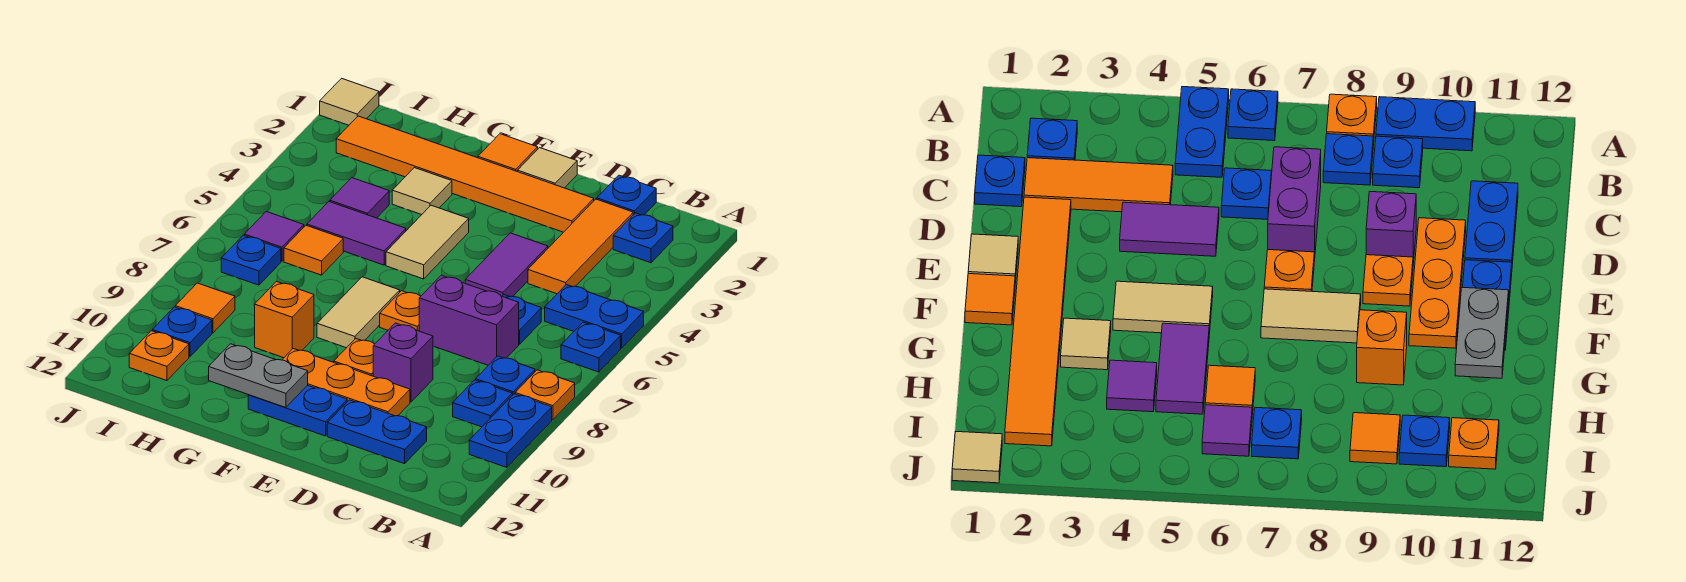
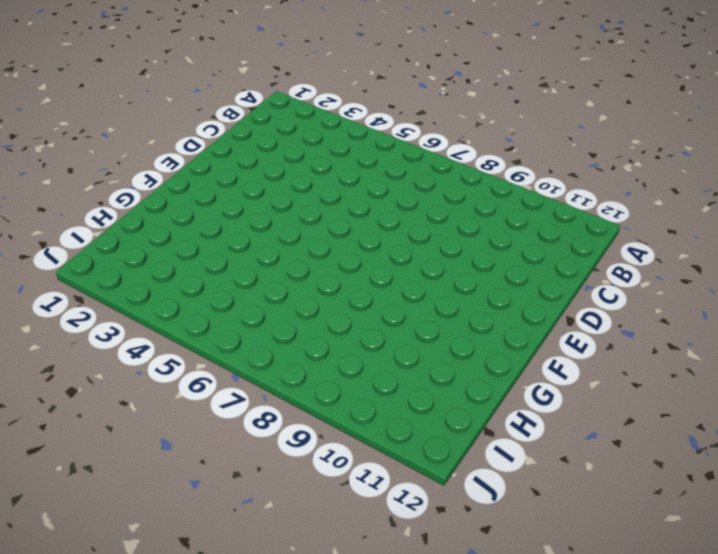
none -> blue plate A5:B5 level 1
none -> blue plate A6 level 1
none -> orange plate A8 level 1
none -> blue plate A9:A10 level 1

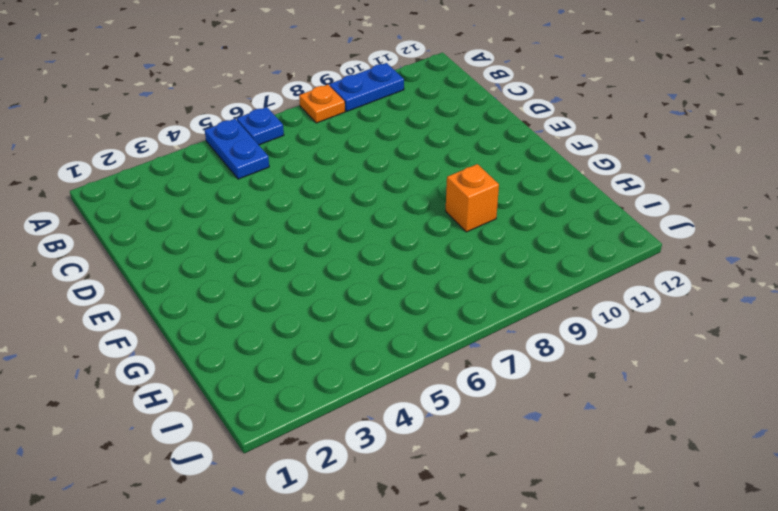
none -> blue plate B2 level 1
none -> blue plate B8 level 1
none -> blue plate B9 level 1
none -> blue plate C1 level 1

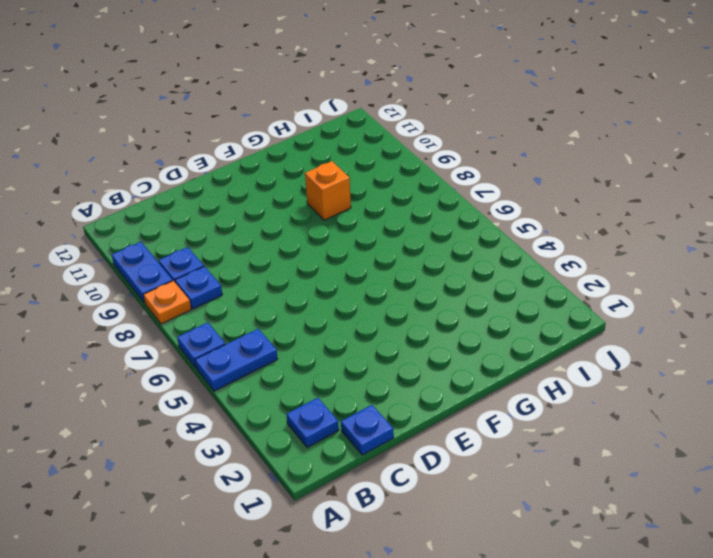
none -> orange tile C2:C4 level 1
none -> blue plate C6 level 1
none -> purple brick C7:D7 level 1
none -> blue plate C11:D11 level 1

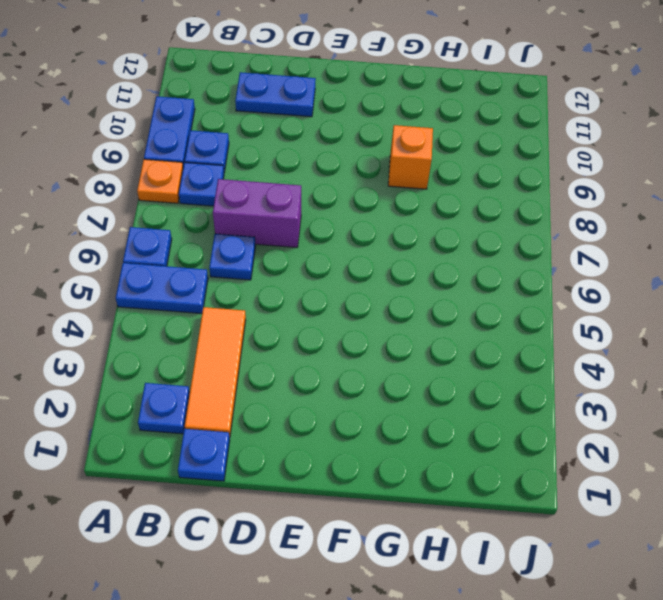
none -> orange tile D2:I2 level 1
none -> purple tile D4:D5 level 1
none -> purple brick D9 level 1
none -> orange plate D10:F10 level 1

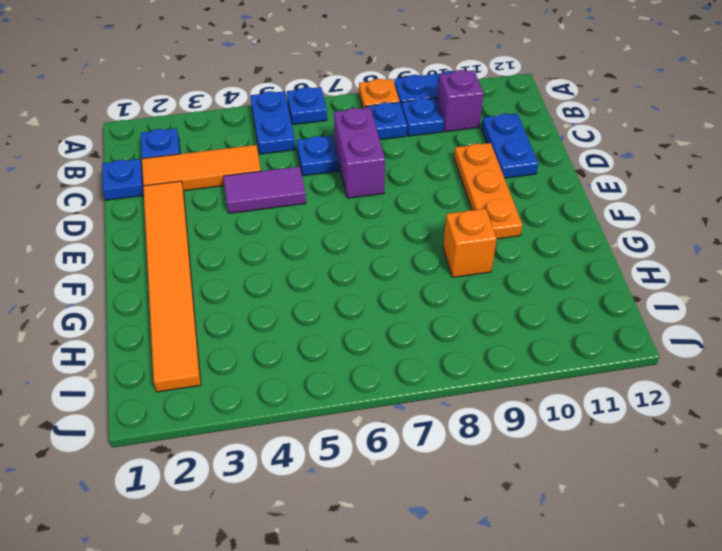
purple brick B10 level 1 -> purple brick D9 level 1
none -> tan tile E1 level 1
none -> orange plate E7 level 1
none -> orange plate E9 level 1
none -> blue plate E11:F11 level 1

